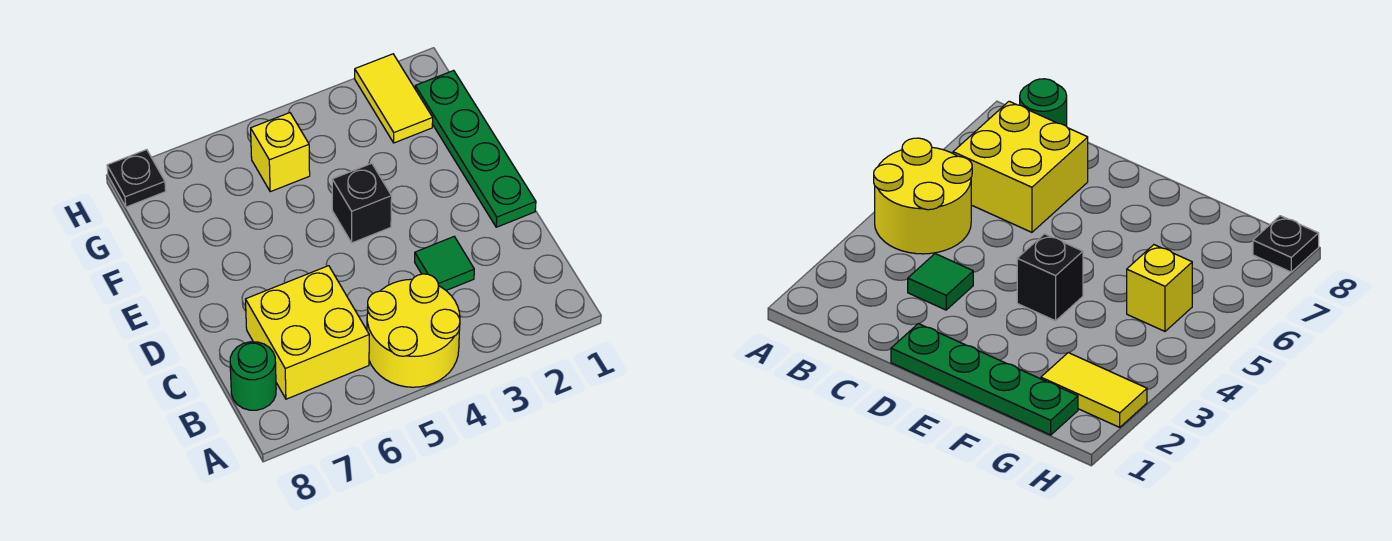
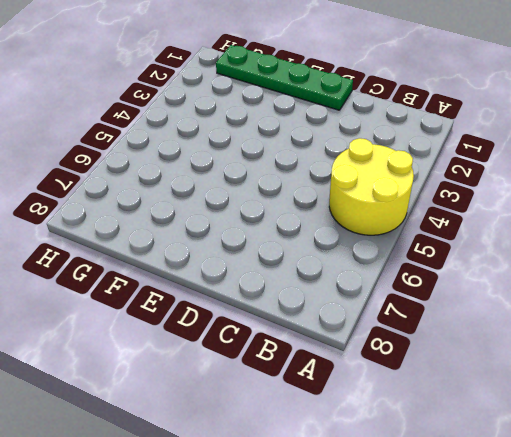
none -> yellow brick B6:C7 level 1
none -> green round brick B8 level 1

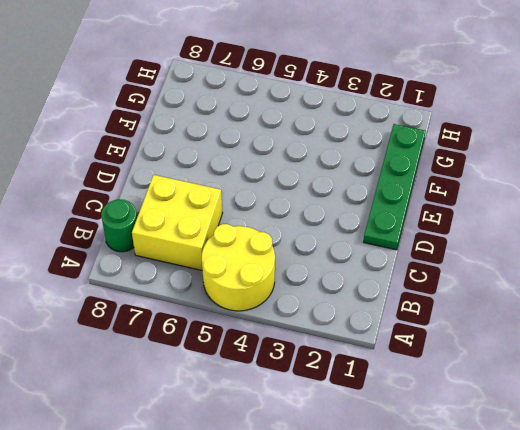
none -> green tile C3 level 1
none -> black brick E4 level 1

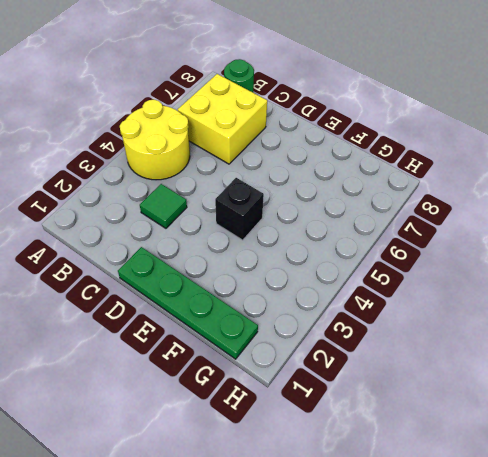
none -> yellow tile G2:H2 level 1
none -> yellow brick G5 level 1

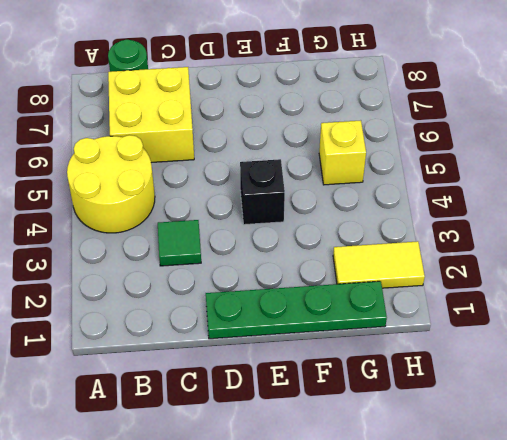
none -> black plate H8 level 1

